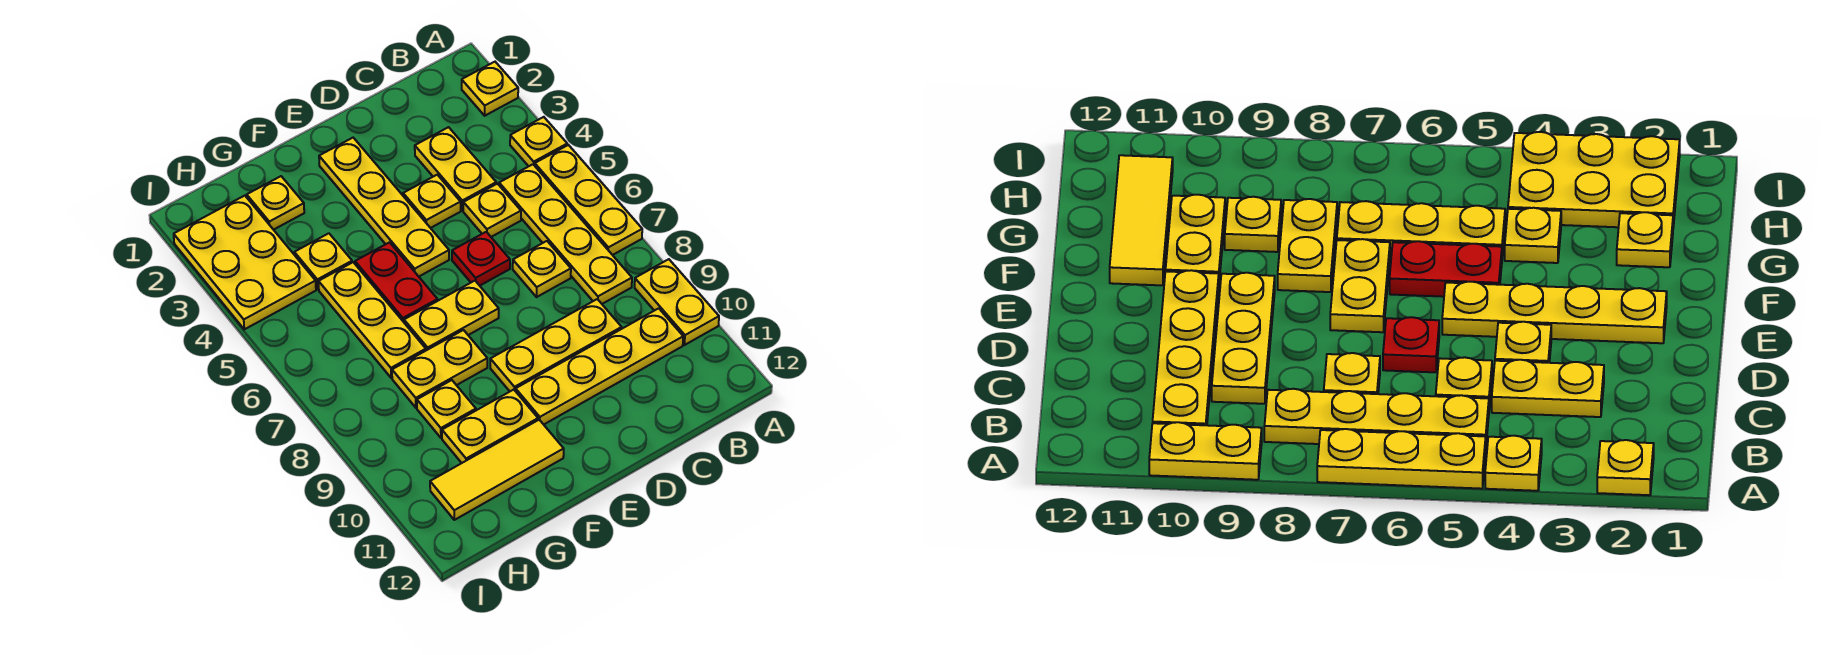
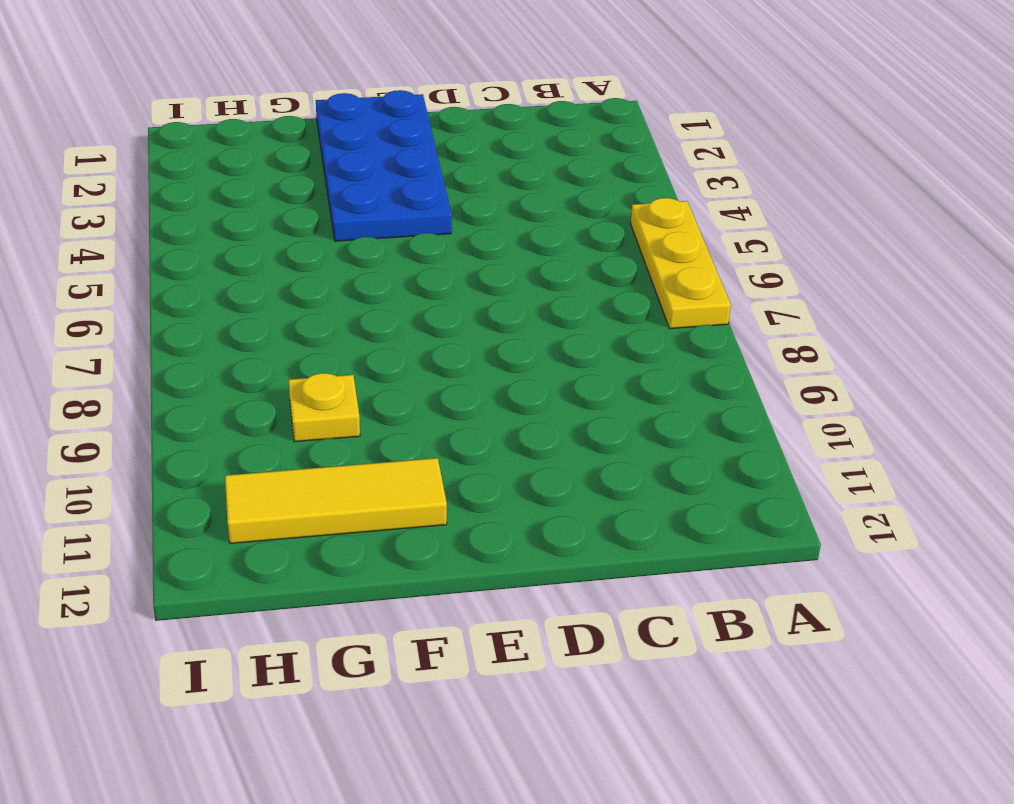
blue plate E1:F4 level 1 -> yellow plate E2:E5 level 1
none -> yellow plate A2 level 1
none -> yellow plate A4 level 1
none -> yellow plate A9:A10 level 1

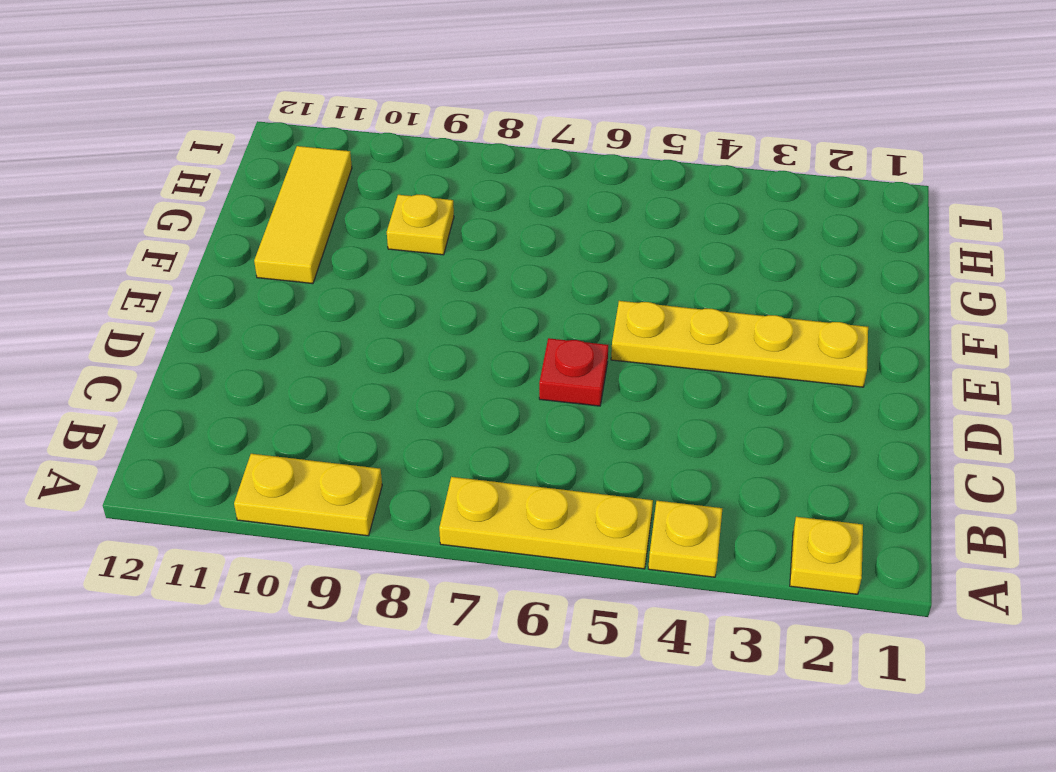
none -> yellow plate B5:B8 level 1
none -> yellow plate B10:E10 level 1
none -> yellow plate C3:C4 level 1

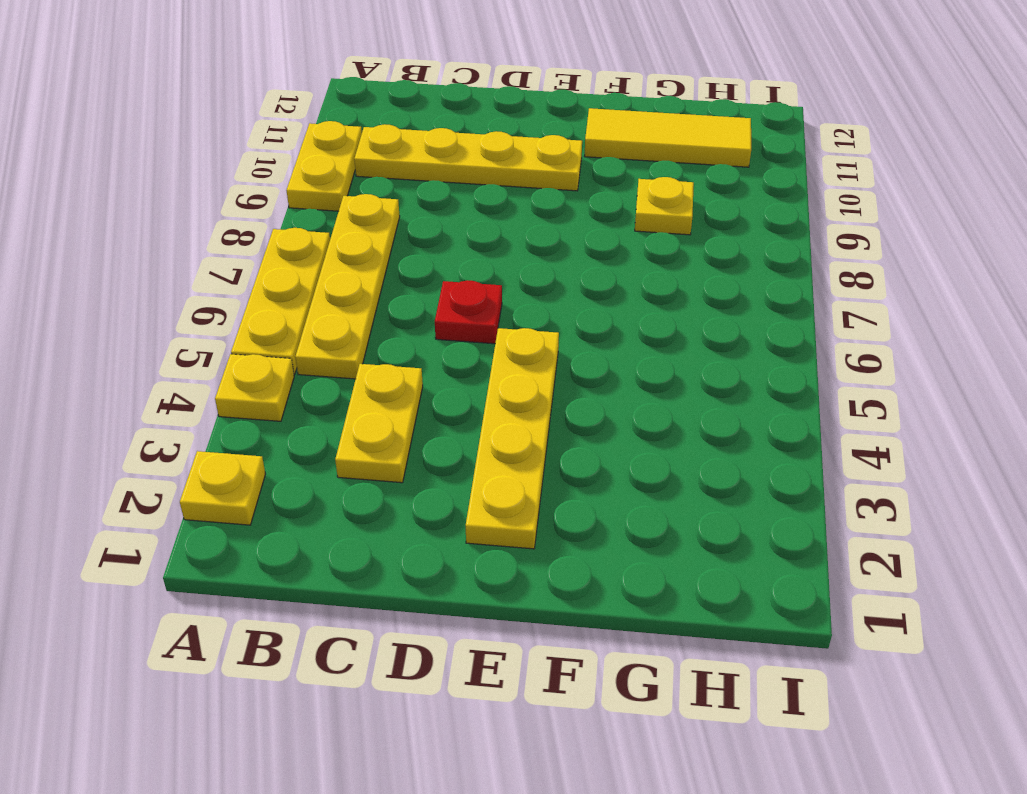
none -> yellow plate C5 level 1
none -> yellow plate C7 level 1
none -> yellow plate C9:E9 level 1

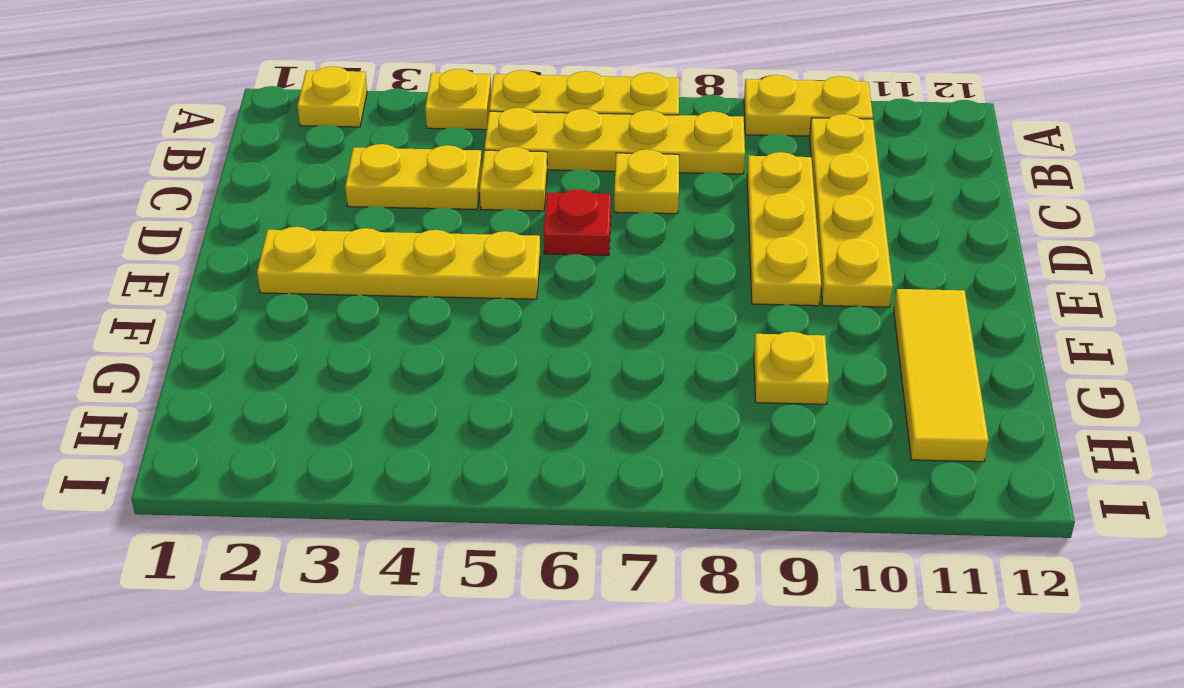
none -> yellow plate D4 level 1
none -> yellow plate E7:F7 level 1
none -> red plate F5:F6 level 1

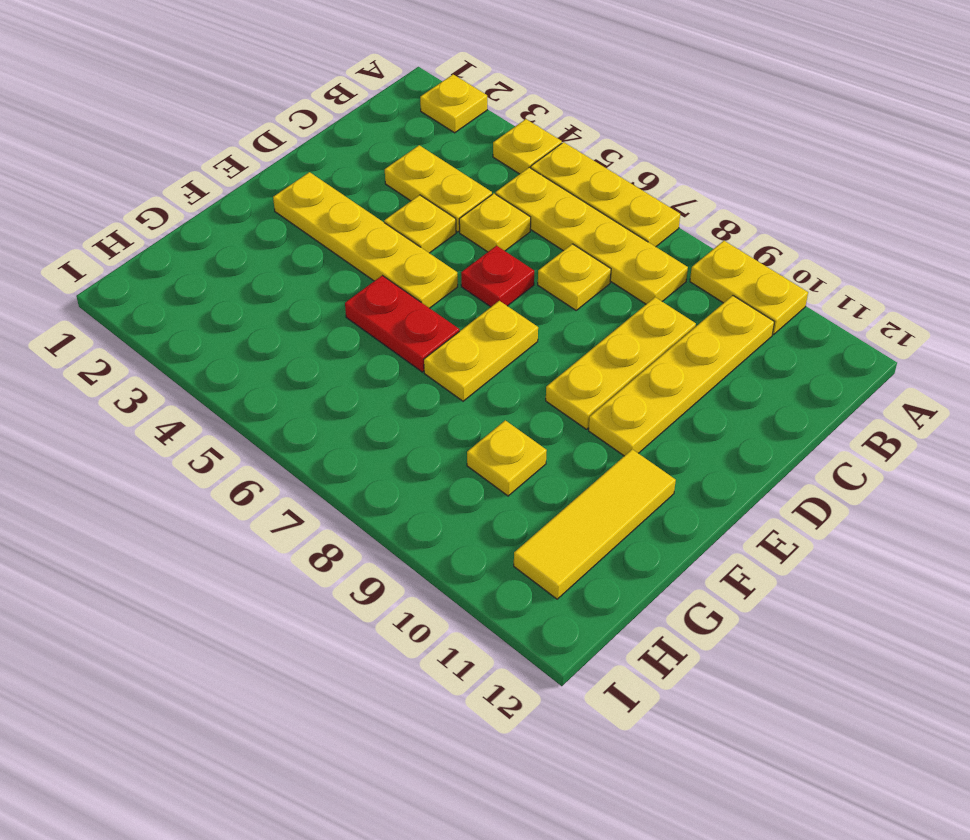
none -> yellow plate F8:G8 level 1
none -> yellow plate F10:G10 level 1
none -> yellow plate G2 level 1

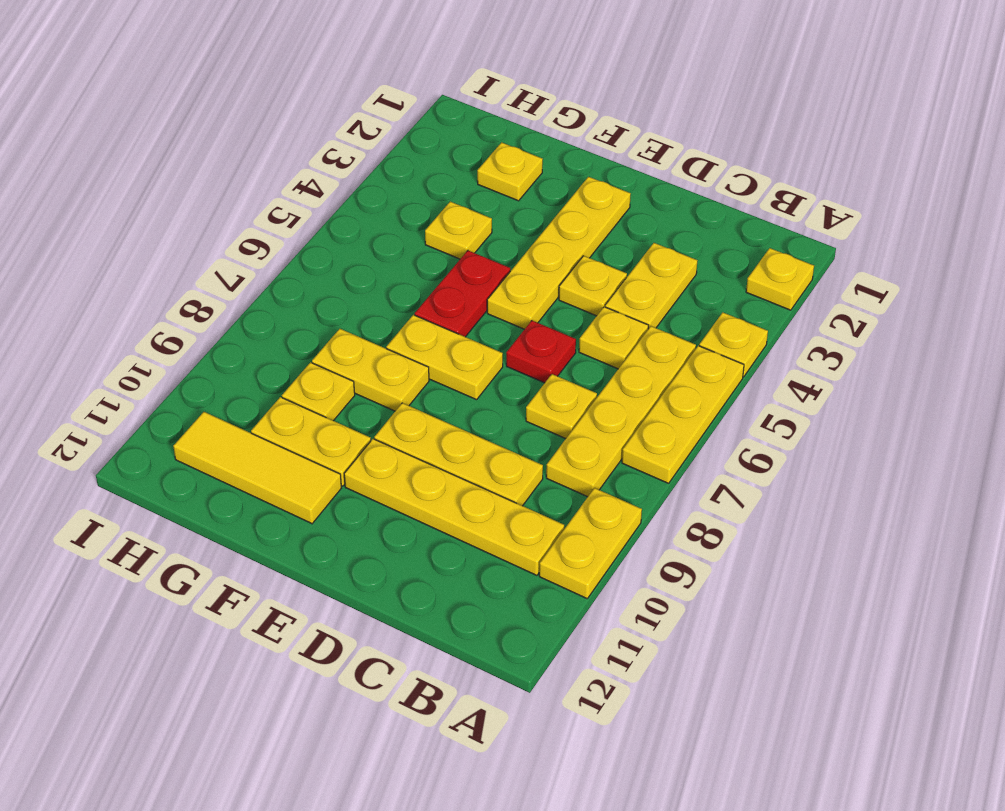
none -> yellow plate G5:G7 level 1
none -> yellow plate H2:I4 level 1

